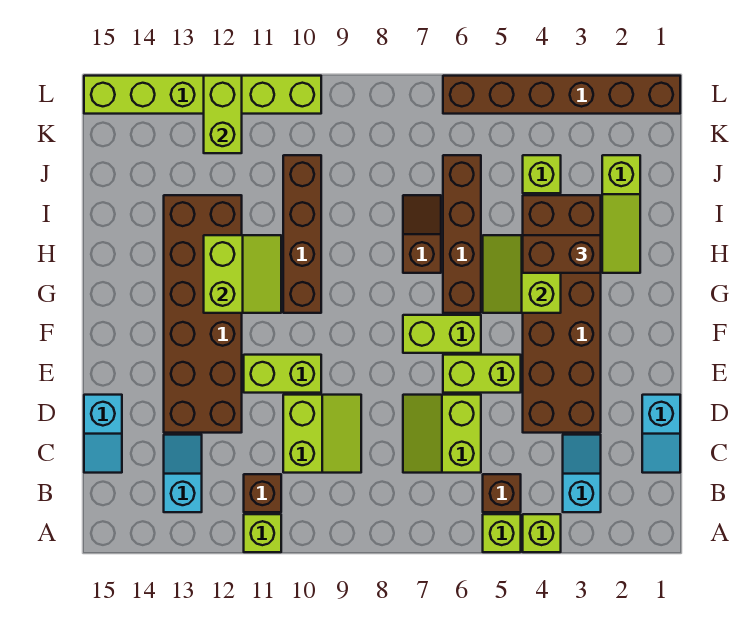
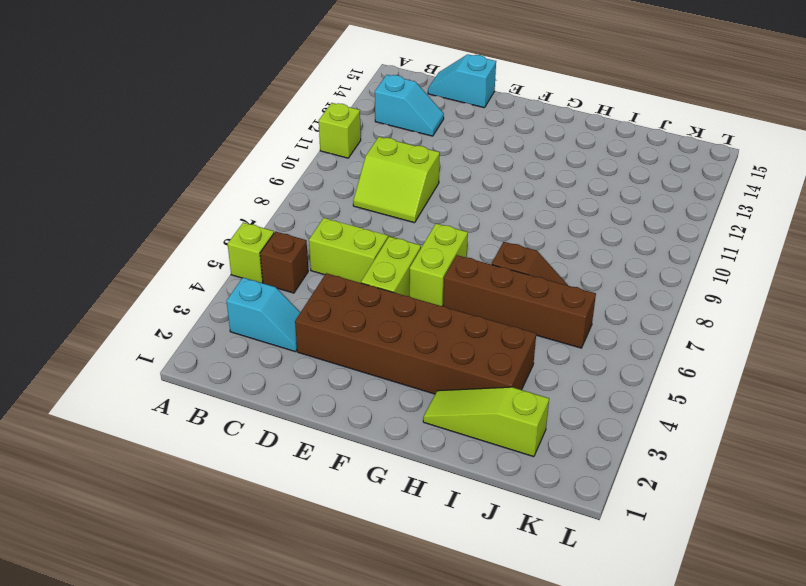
none -> lime brick A4 level 1
none -> brown brick B11 level 1
none -> cyan slope C1:D1 level 1 top D

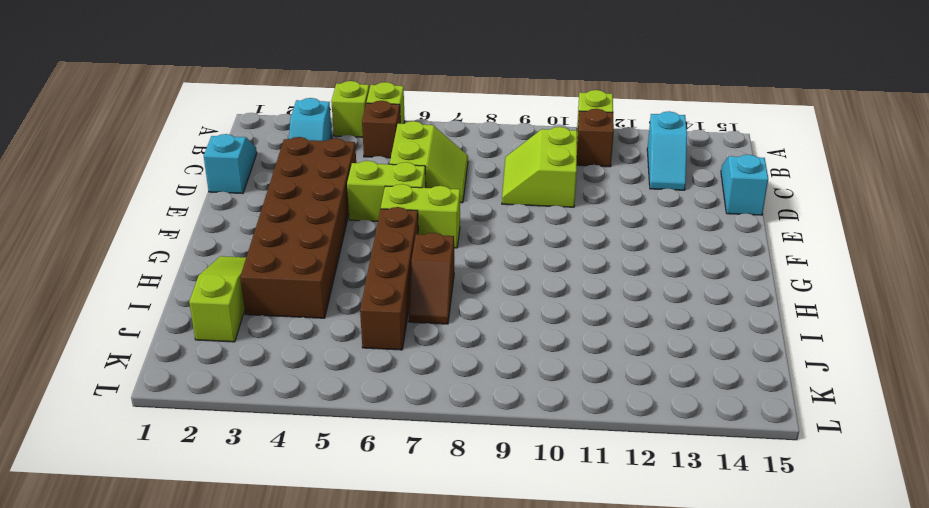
none -> brown brick D12:I13 level 1
none -> lime brick E10:E11 level 1
none -> brown brick G10:J10 level 1

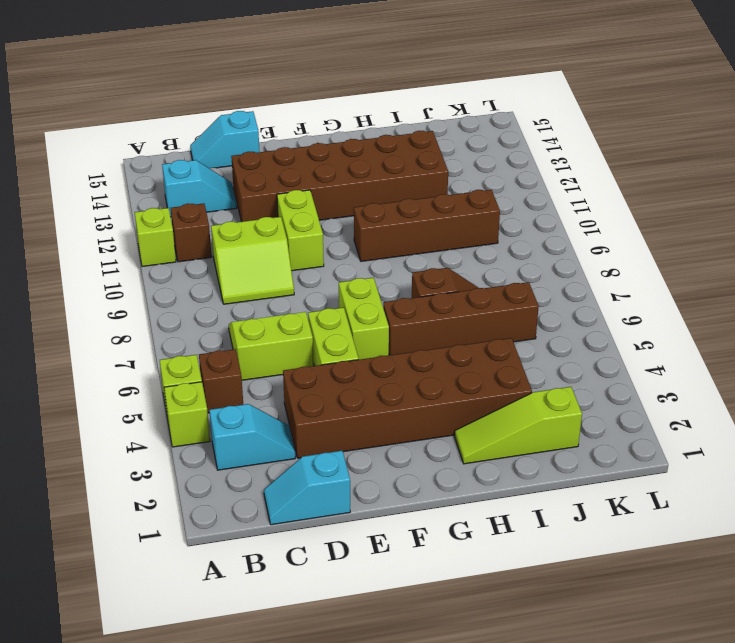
none -> lime brick J4 level 1
none -> brown brick L1:L6 level 1
none -> lime brick L10:L15 level 1

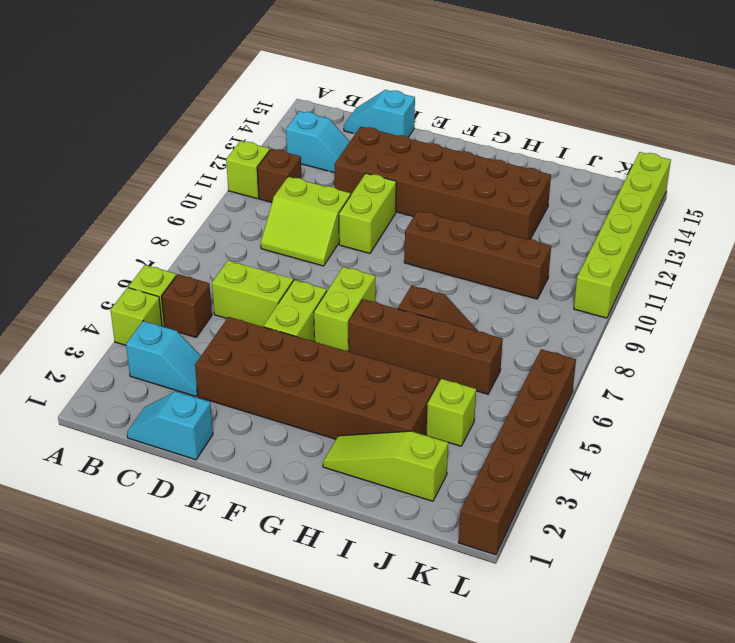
none -> lime slope G4:H5 level 2 top 4
none -> lime slope G11:H12 level 2 top 12
none -> lime brick K12:L12 level 2

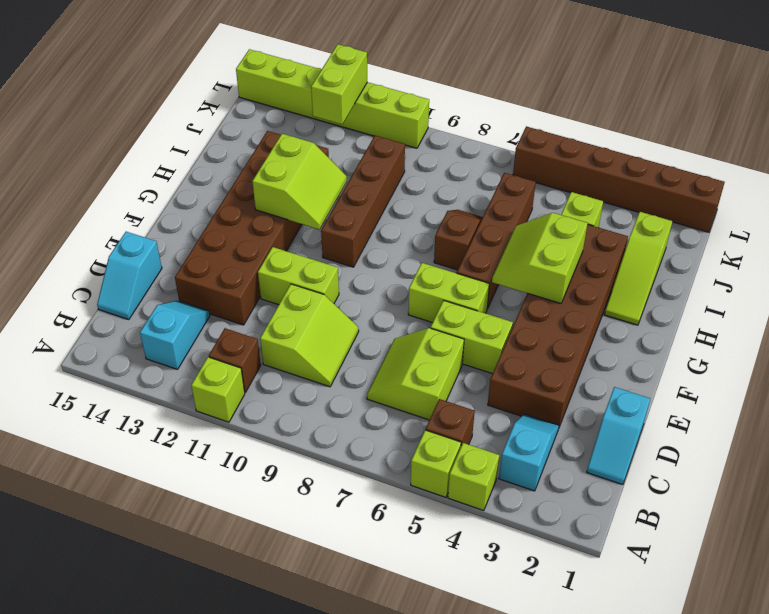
none -> brown brick H3:H4 level 3

